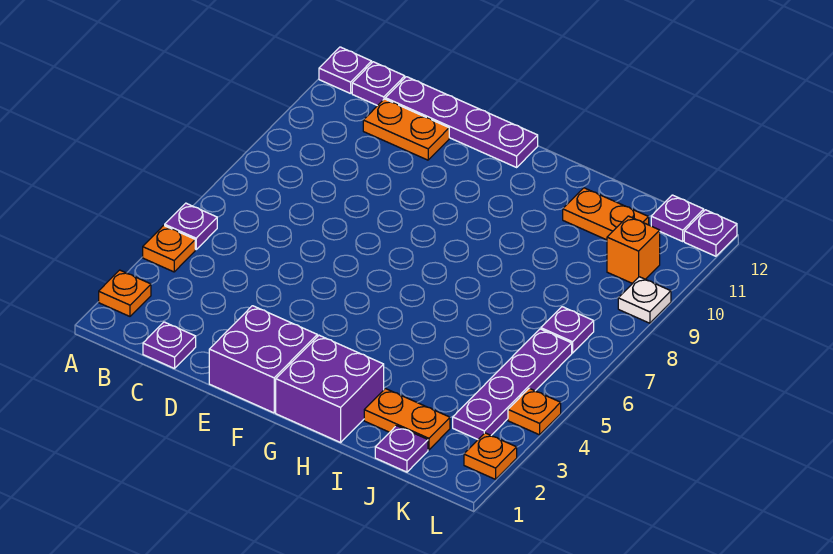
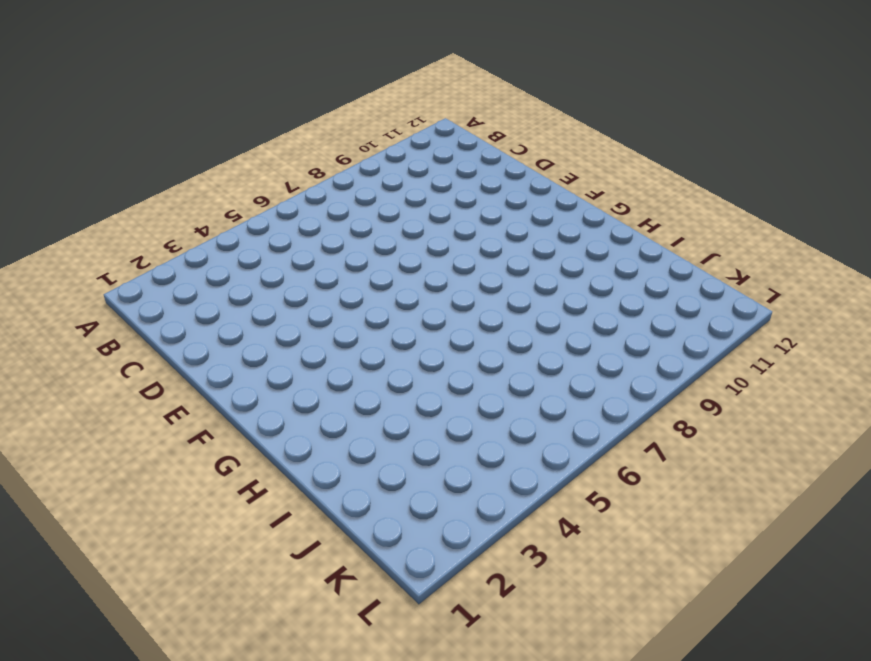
none -> orange plate A2 level 1
none -> orange plate A4 level 1
none -> purple plate A5 level 1

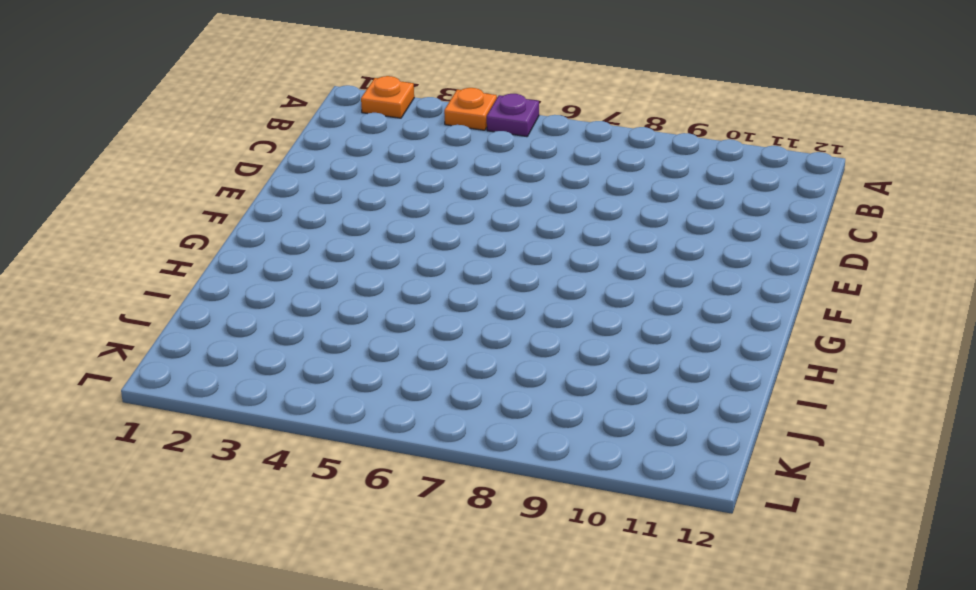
none -> purple plate A12 level 1
none -> purple plate B12 level 1
none -> purple plate C1 level 1

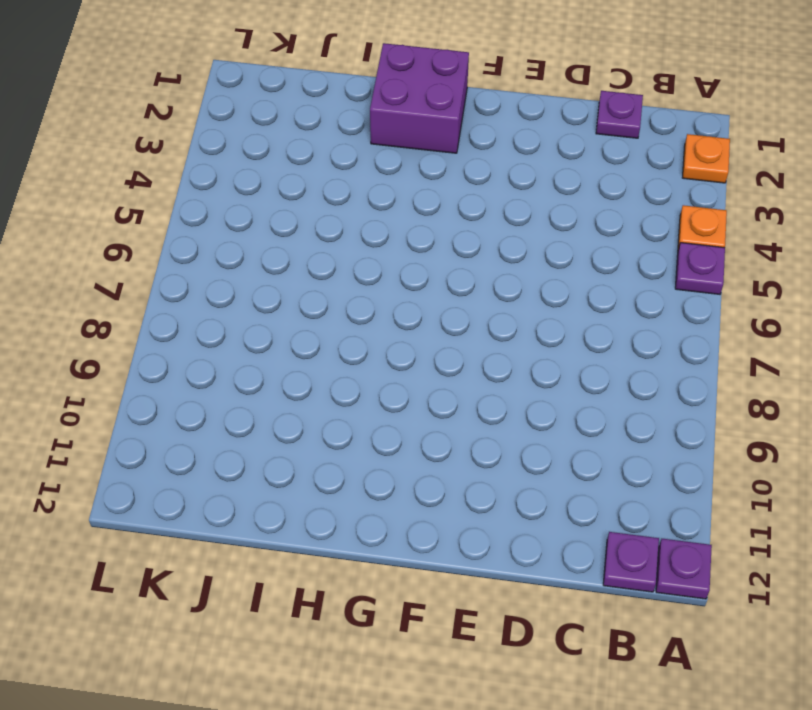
none -> orange plate C11:D11 level 1
none -> purple plate C12:F12 level 1
none -> purple brick E1:F2 level 1

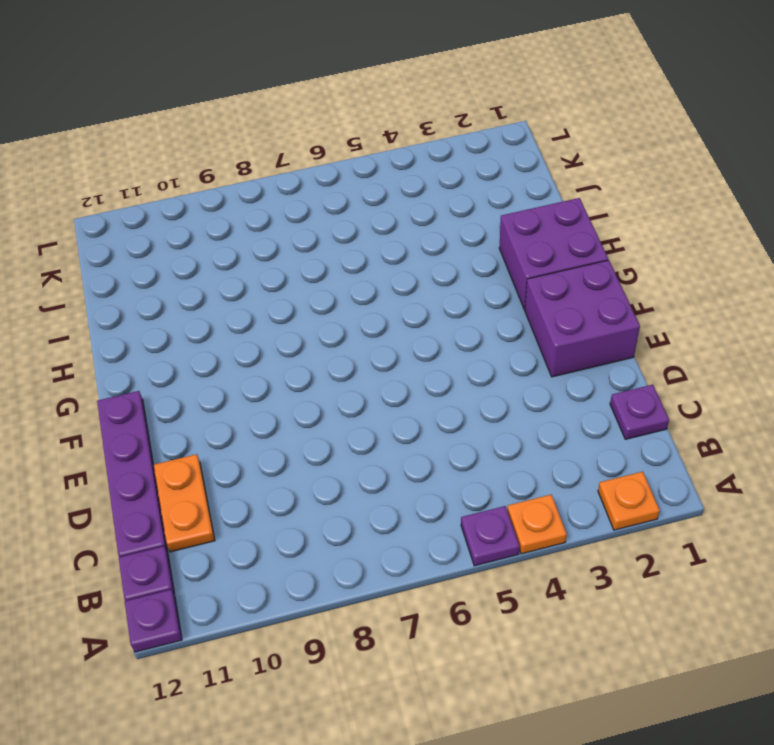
none -> orange plate I2:J2 level 1
none -> orange plate I11:J11 level 1
none -> purple plate J1 level 1

